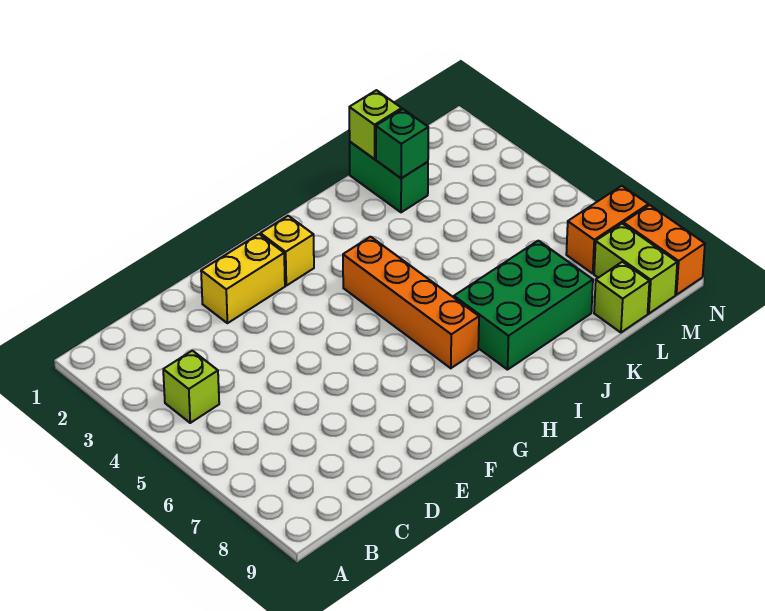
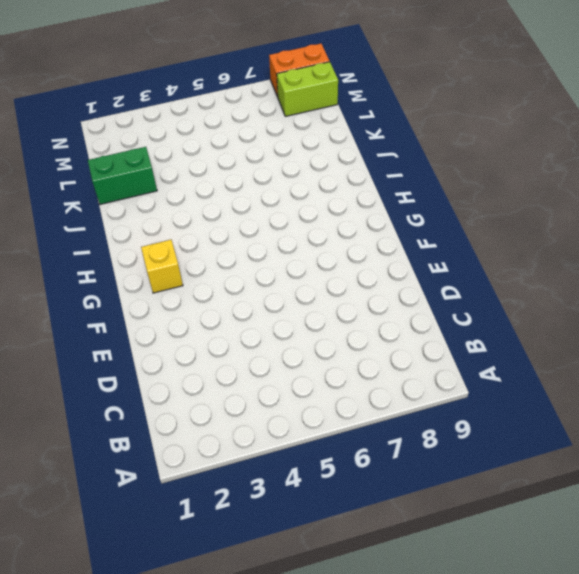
none -> lime brick B4 level 1
none -> yellow brick E2:F2 level 1
none -> orange brick H4:H7 level 1

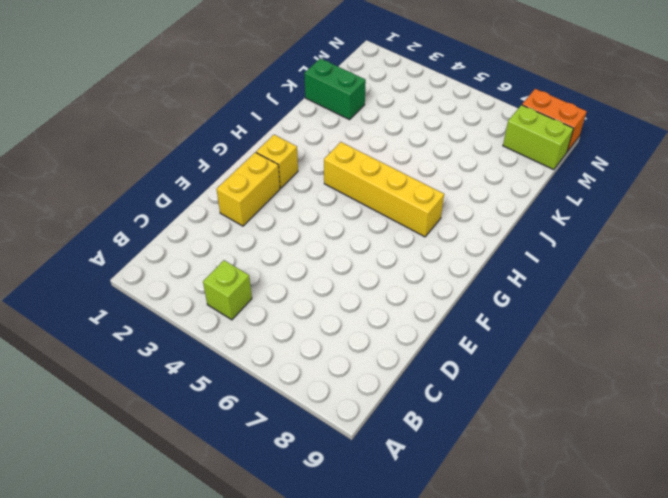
yellow brick H4:H7 level 1 -> orange brick H4:H7 level 1
none -> green brick I7:K8 level 1
none -> lime brick L9 level 1
none -> orange brick M7:N7 level 1

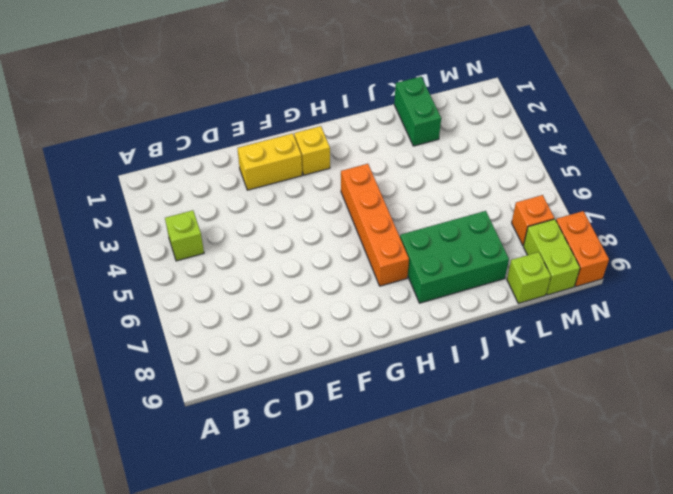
orange brick M7 level 1 -> orange brick M7:N7 level 1
none -> lime brick K1 level 2
none -> green brick K2 level 2

